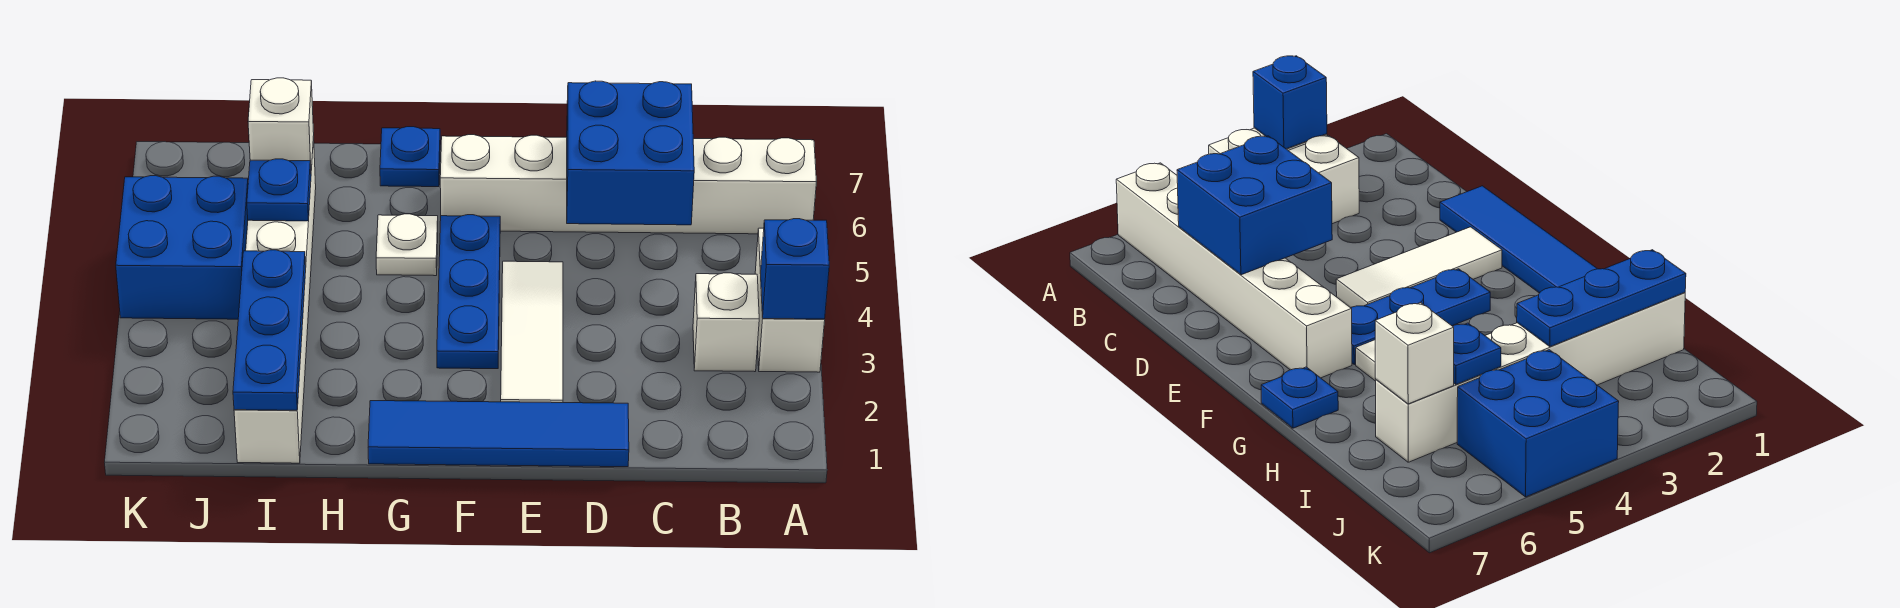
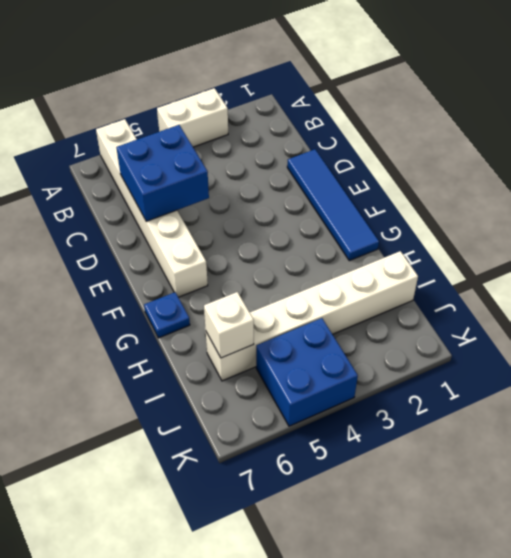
none -> white brick B3 level 1
none -> white tile E2:E4 level 1
none -> blue plate F3:F5 level 1

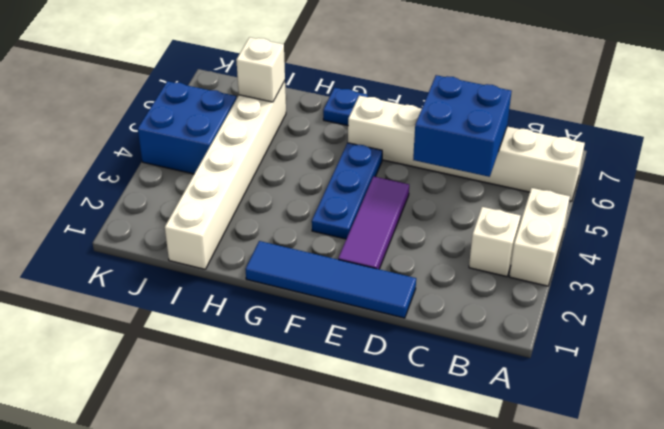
purple tile E2:E4 level 1 -> white tile E2:E4 level 1
none -> white plate G5 level 1
none -> blue brick A3 level 2
none -> blue plate I1:I3 level 2

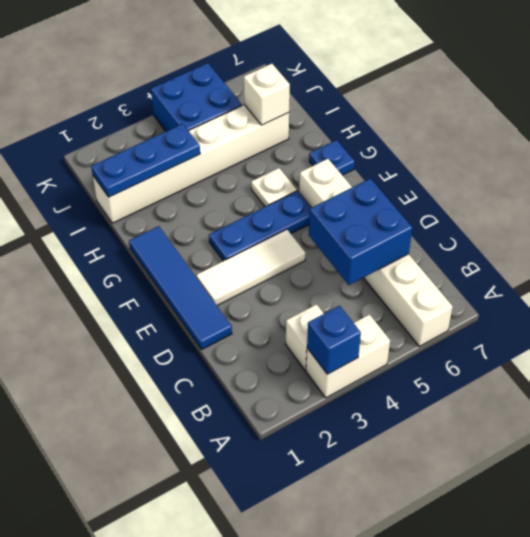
none -> blue plate I5 level 2

